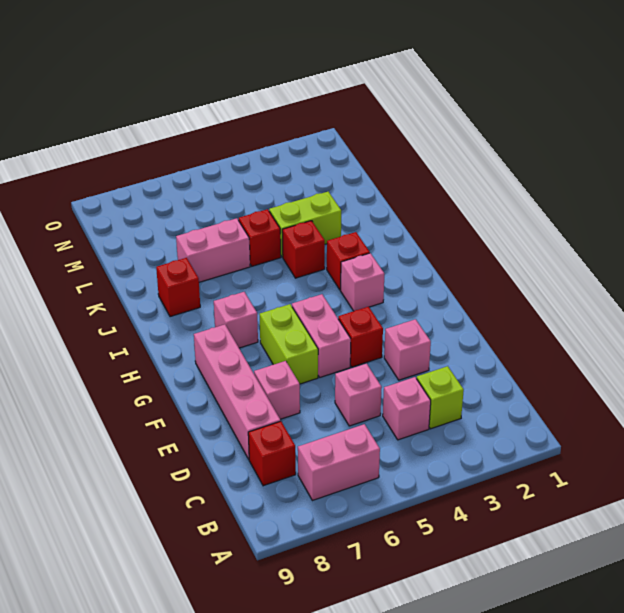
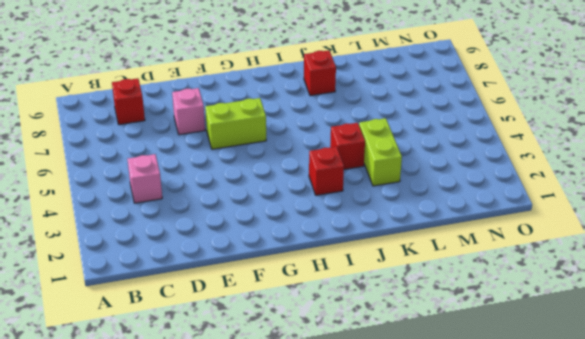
none -> pink brick B6:B7 level 1
none -> lime brick C3 level 1
none -> pink brick D5 level 1

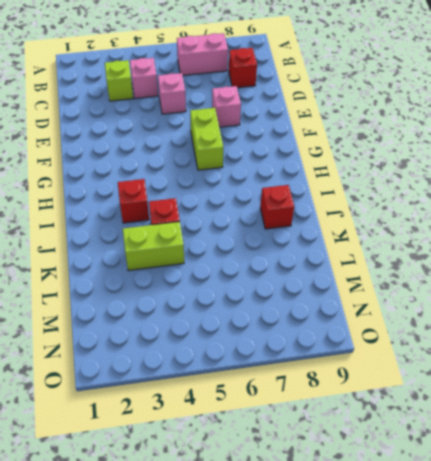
none -> pink brick D8:G8 level 1
none -> pink brick E3 level 1
none -> red brick F4 level 1

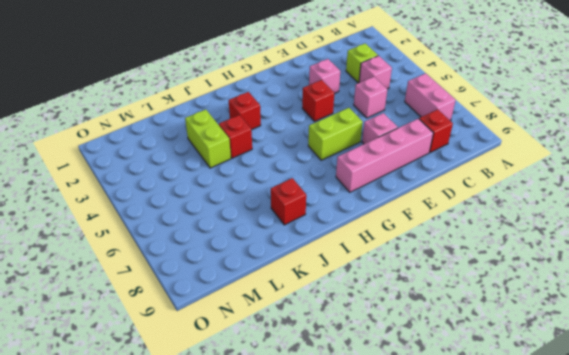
none -> pink brick F5:G5 level 1
none -> pink brick H3 level 1
none -> pink brick H7 level 1

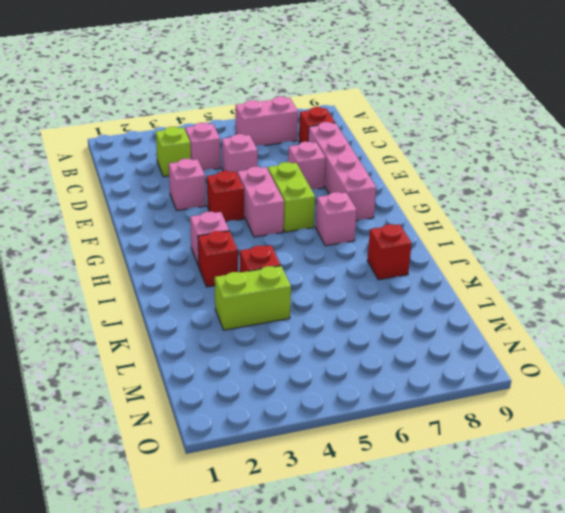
none -> red brick K5 level 1
none -> pink brick K6:K7 level 1

